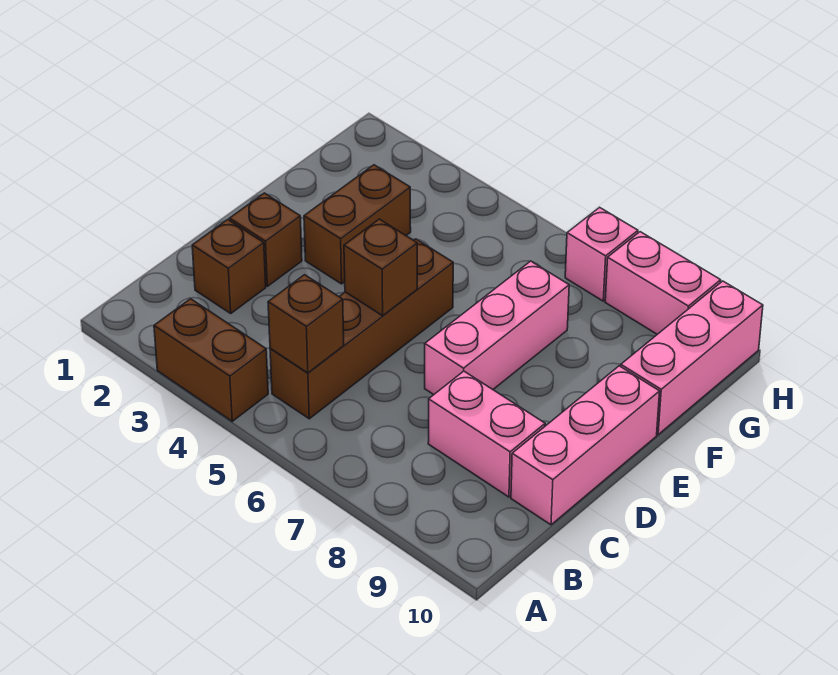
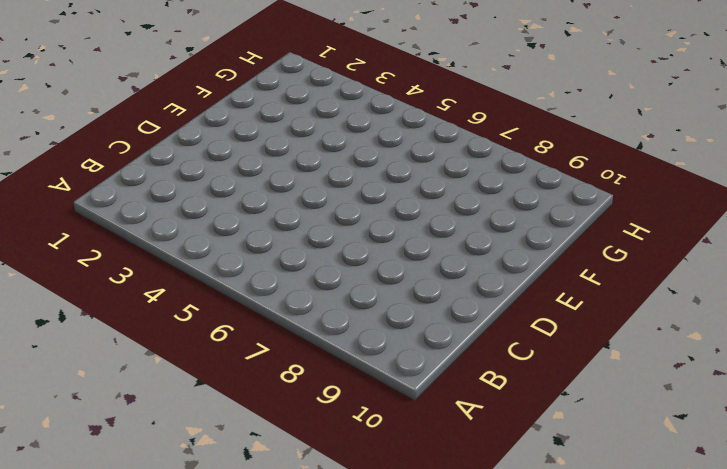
none -> brown brick A3:A4 level 1
none -> brown brick B5:E5 level 1
none -> brown brick C2 level 1

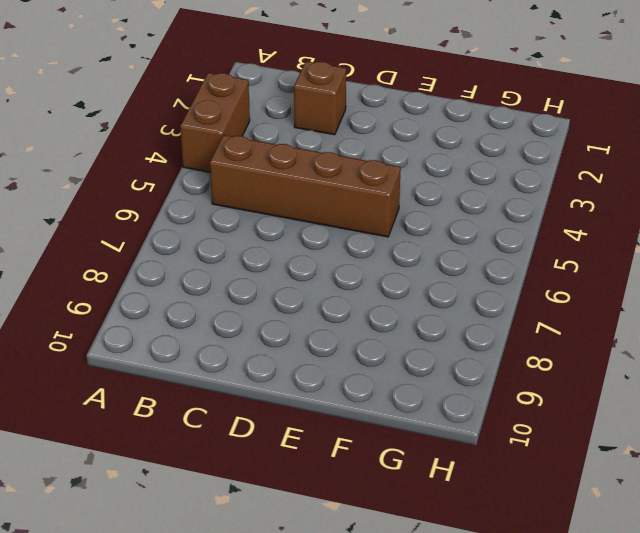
none -> pink brick C8:C9 level 1
none -> pink brick C10:E10 level 1
none -> brown brick D2 level 1

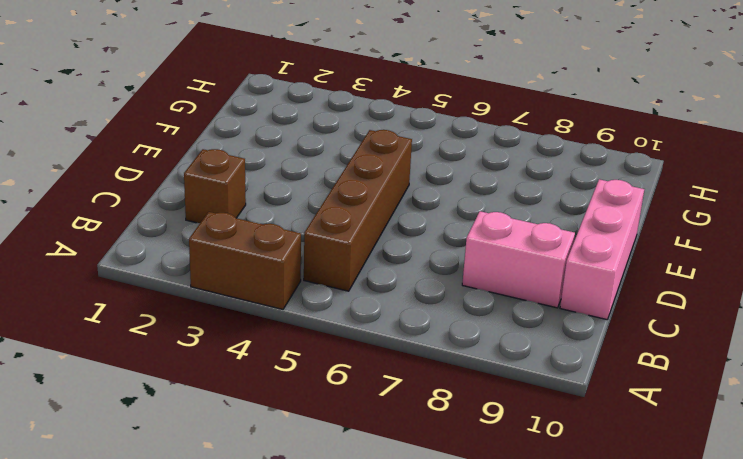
none -> brown brick D2 level 1
none -> pink brick D7:F7 level 1
none -> brown brick E3:F3 level 1

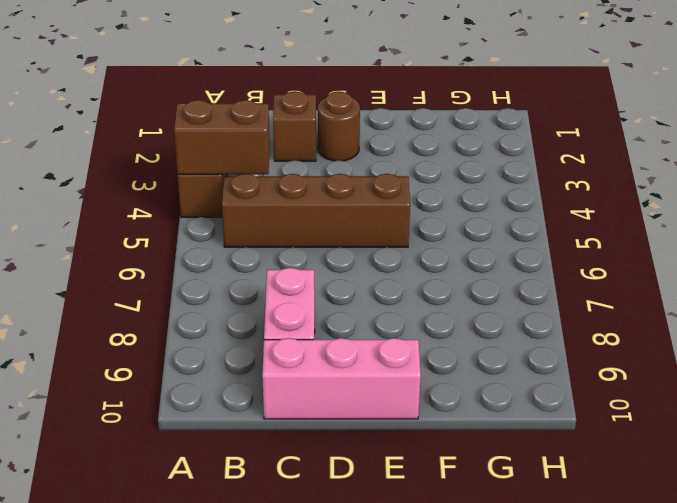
brown brick A4:B4 level 2 -> brown brick E3:F3 level 1
brown round brick D2 level 1 -> brown brick D2 level 1
none -> pink brick D7:F7 level 1
none -> pink brick F10:H10 level 1
none -> pink brick H7 level 1

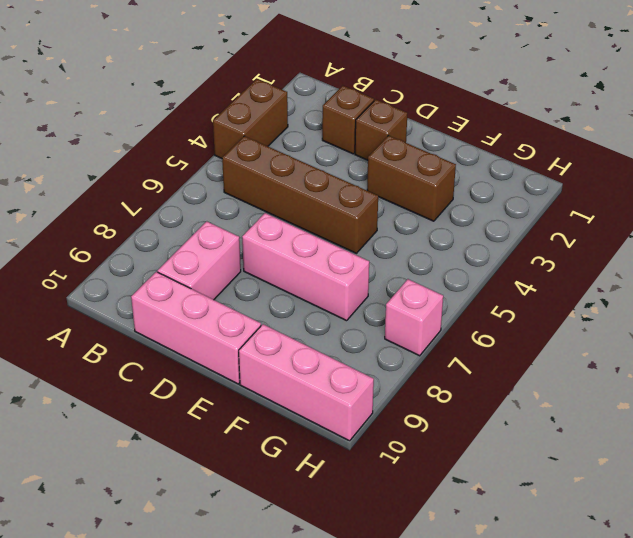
none -> pink brick H8:H9 level 1
none -> brown brick B5 level 2
none -> brown brick D5 level 2

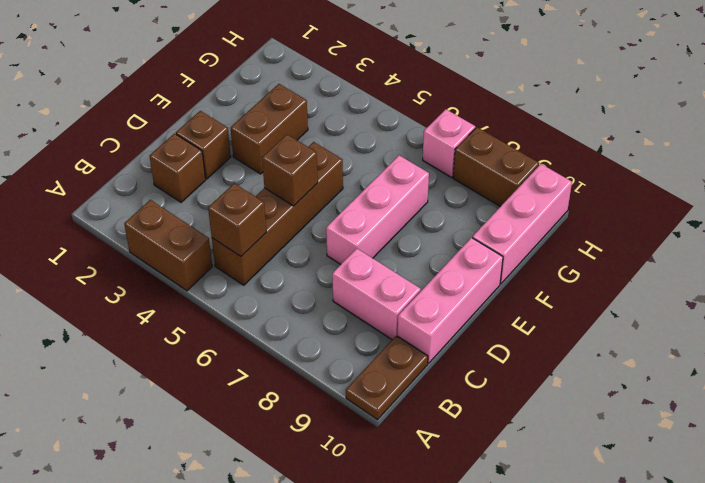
brown plate A10:B10 level 1 -> none
brown brick H8:H9 level 1 -> pink brick H8:H9 level 1

